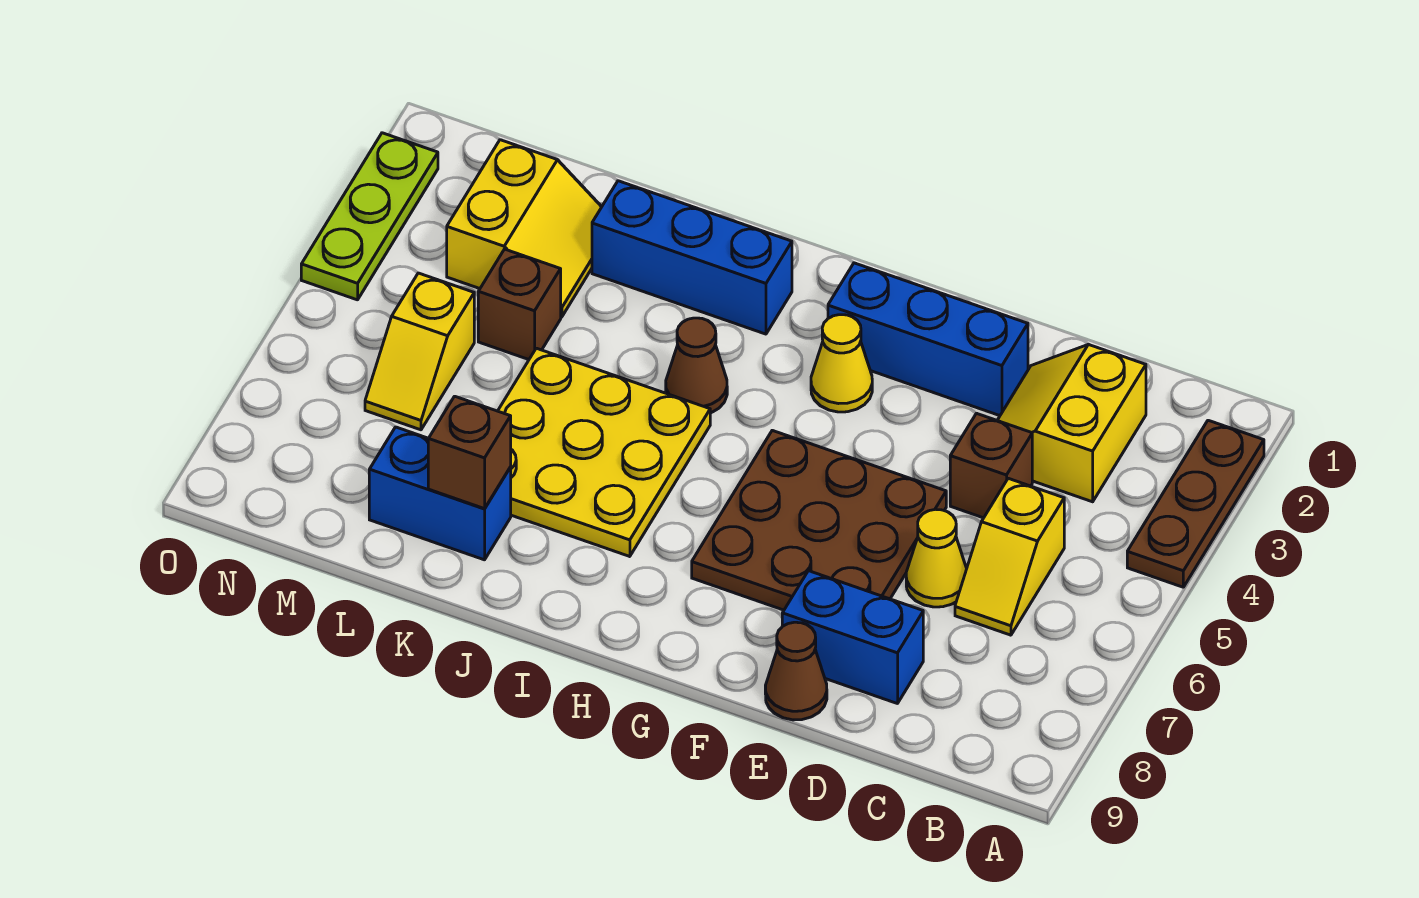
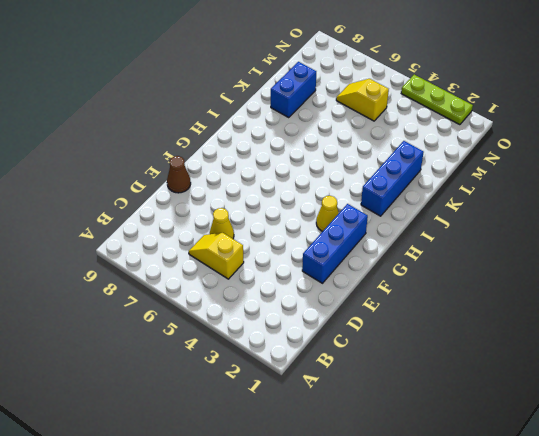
none -> brown plate A2:A4 level 1
none -> yellow slope C2:D3 level 1 top C
none -> brown brick D4 level 1

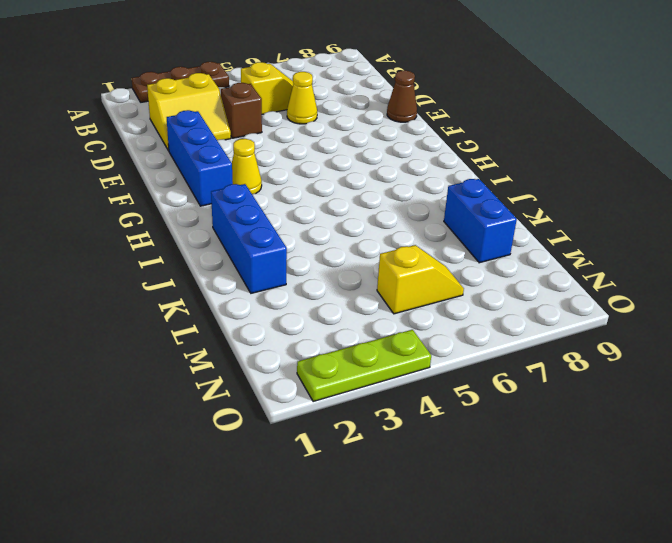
none -> blue brick D8:E8 level 1
none -> brown plate E5:G7 level 1
none -> brown cone I4 level 1

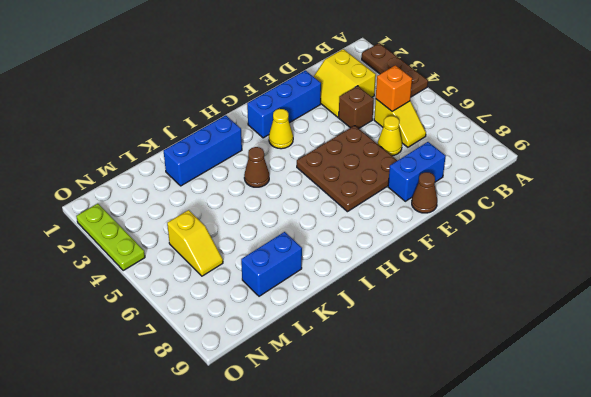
orange brick C5 level 2 -> none
none -> yellow plate I5:K7 level 1
none -> yellow slope L2:M3 level 1 top M
none -> brown brick L4 level 1

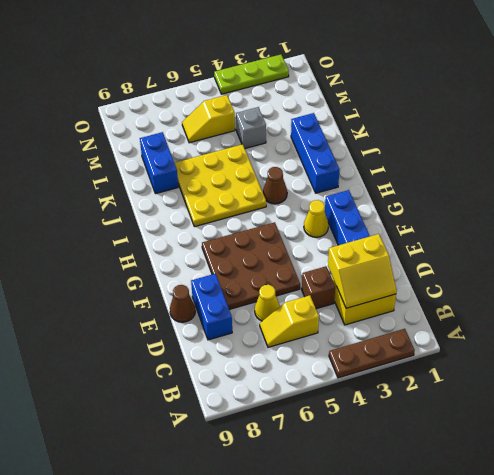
yellow slope C2:D3 level 2 top D -> yellow slope L2:M3 level 1 top M
grey brick L4 level 1 -> brown brick L4 level 1
none -> brown brick K8 level 2

